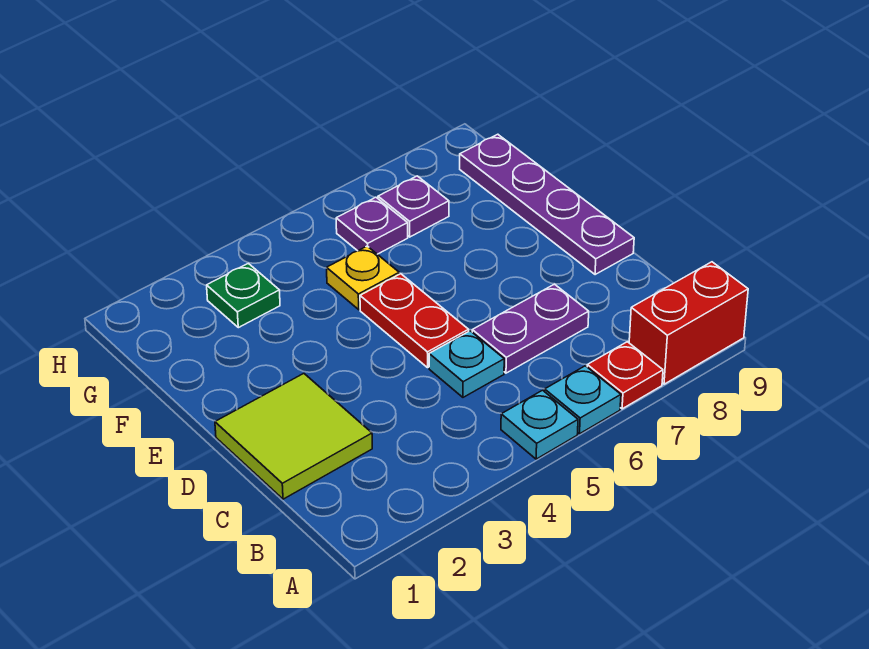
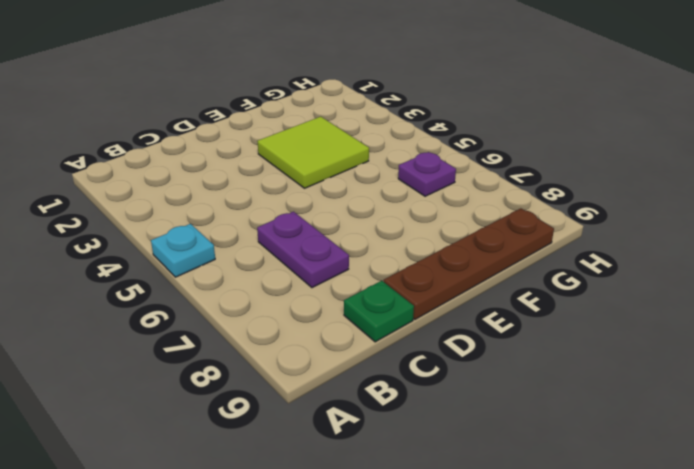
green plate C9 level 1 -> green plate G3 level 1
brown plate D9:G9 level 1 -> purple plate D9:G9 level 1
lime tile E3:F4 level 1 -> lime tile C1:D2 level 1
none -> cyan plate A6 level 1
none -> red plate A7 level 1
none -> red brick A8:A9 level 1

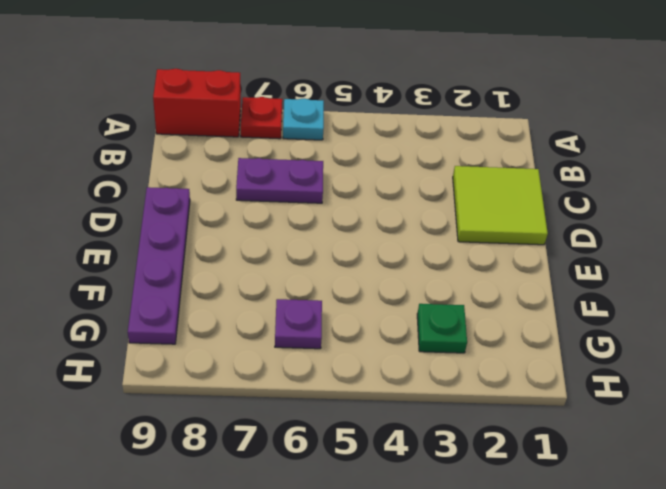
none -> cyan plate A5 level 1
none -> cyan plate C5 level 1
none -> red plate D5:E5 level 1

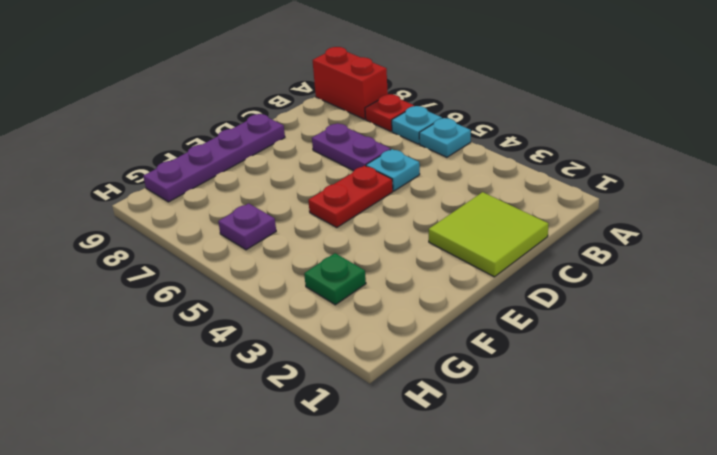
none -> yellow plate F5 level 1
none -> purple plate G7 level 1

